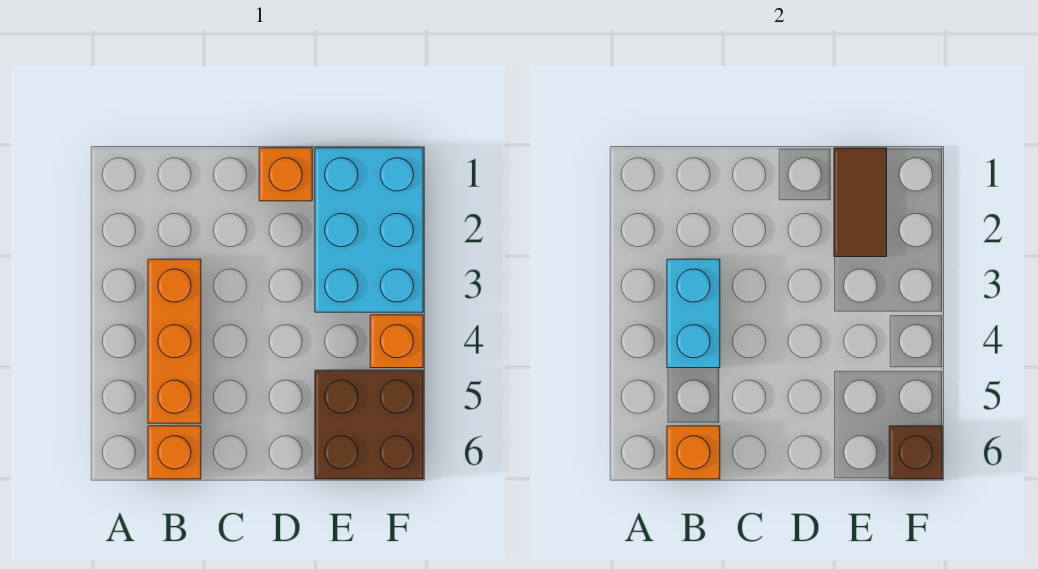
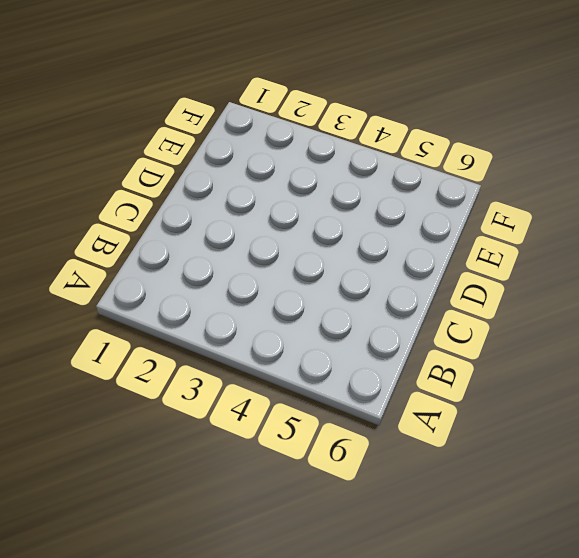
none -> orange brick B3:B5 level 1
none -> orange brick B6 level 1

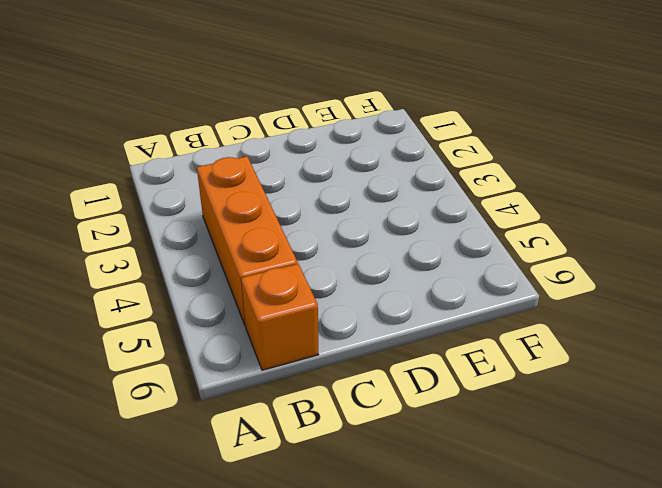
none -> orange brick D1 level 1
none -> cyan brick E1:F3 level 1

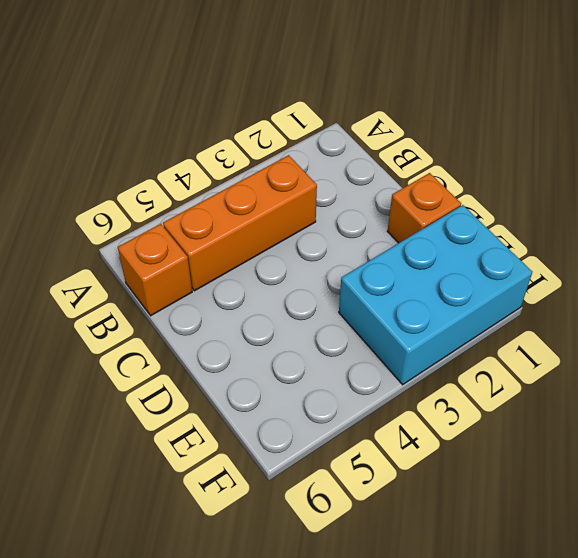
none -> brown brick E5:F6 level 1
none -> orange brick F4 level 1

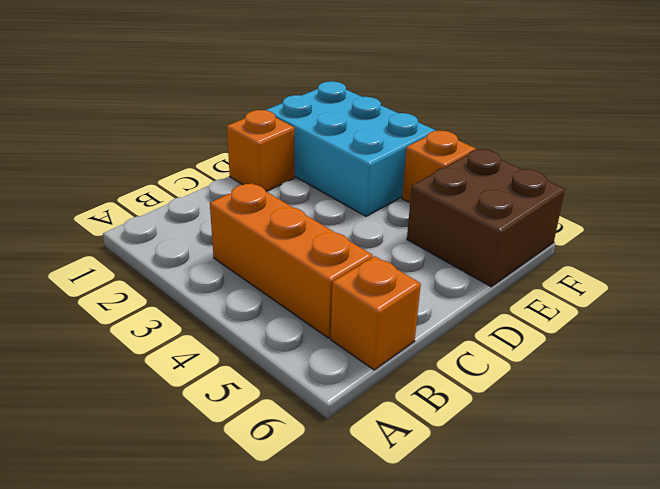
none -> cyan brick B3:B4 level 2
none -> orange brick B6 level 2

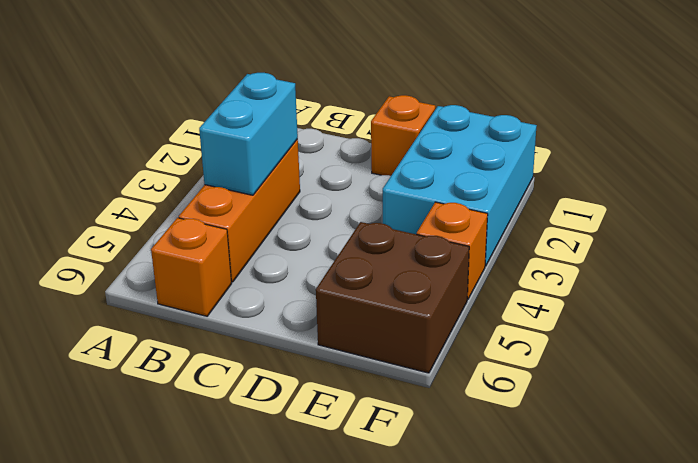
none -> orange brick B6 level 2
none -> brown tile E1:E2 level 2

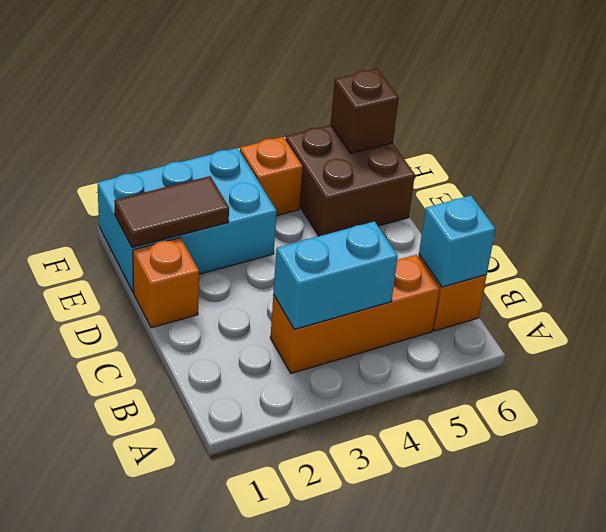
cyan brick B6 level 2 -> orange brick B6 level 2

